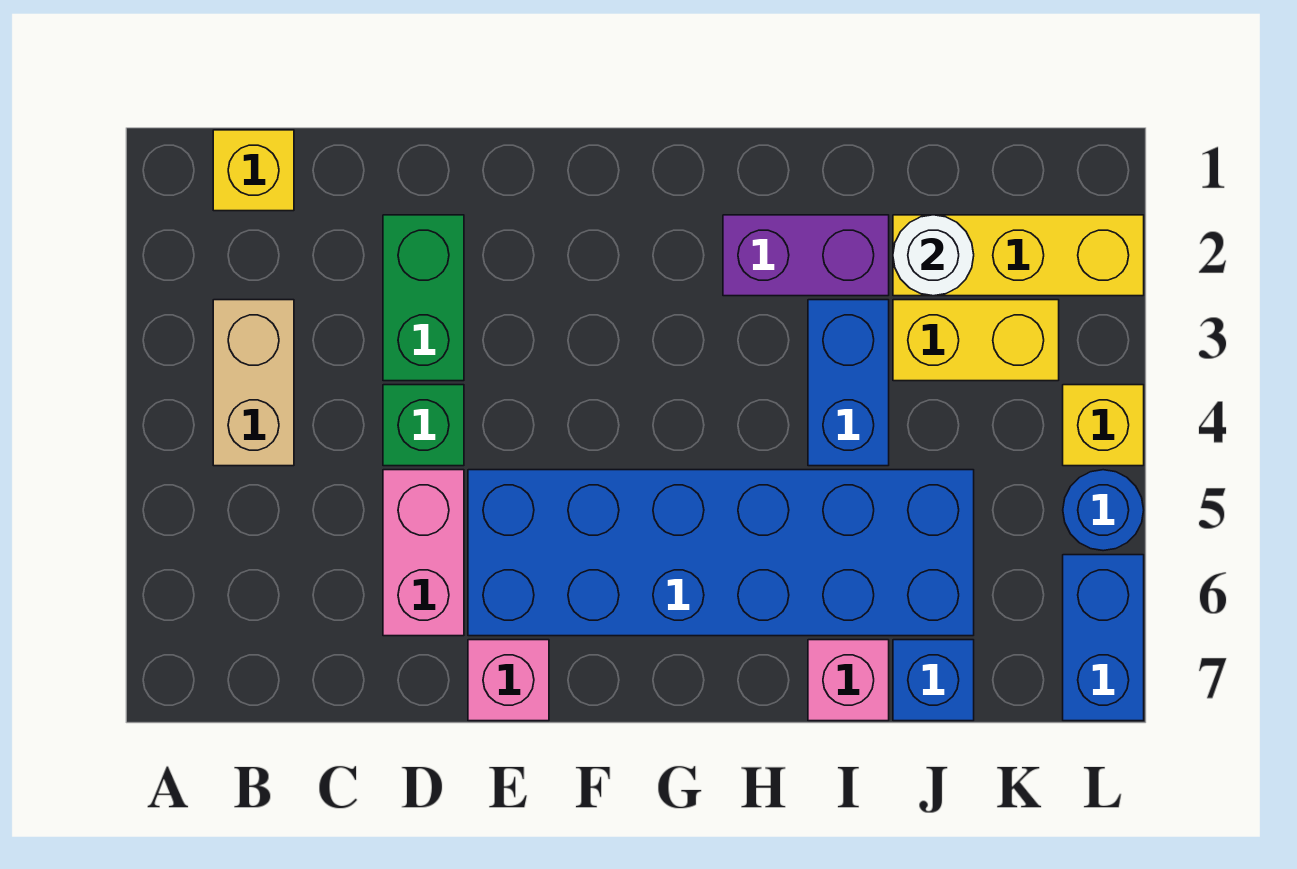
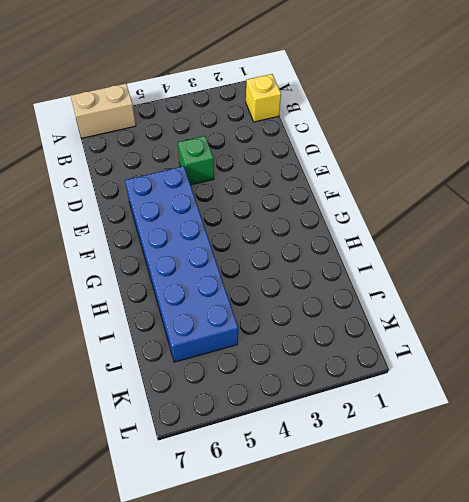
tan brick A6:A7 level 1 -> tan brick B3:B4 level 1
none -> green brick D2:D3 level 1
none -> pink brick D5:D6 level 1
none -> pink brick E7 level 1

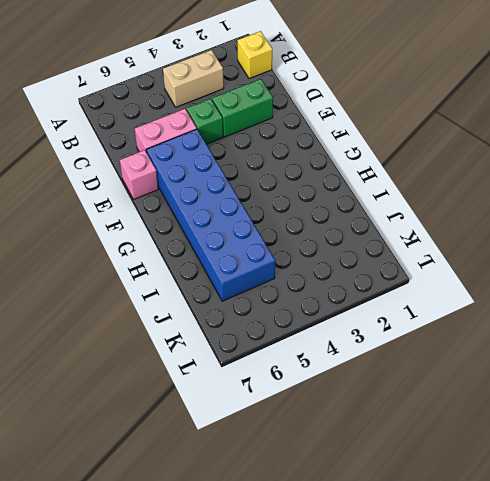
none -> purple brick H2:I2 level 1
none -> blue brick I3:I4 level 1
none -> pink brick I7 level 1

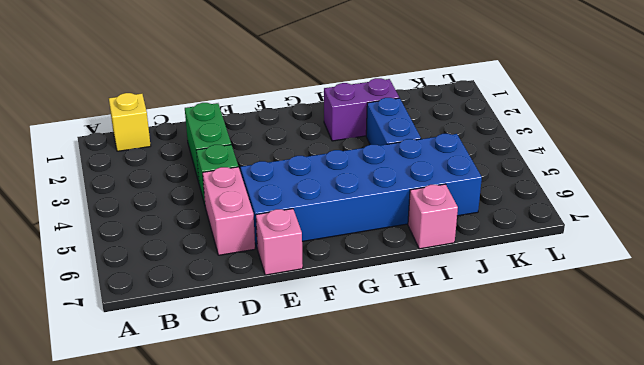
none -> tan brick B3:B4 level 1
none -> yellow brick J2:L2 level 1
none -> yellow brick J3:K3 level 1

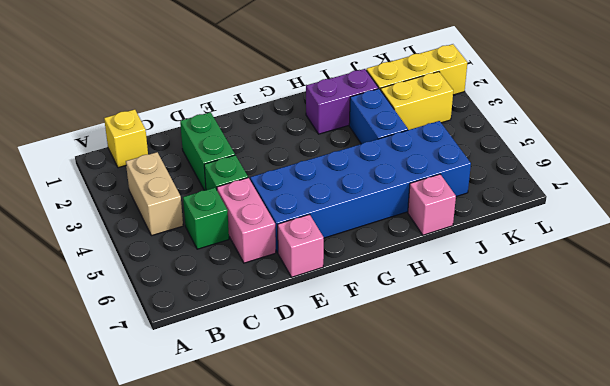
green brick C5 level 1 -> none
none -> blue brick J7 level 1
none -> yellow brick L4 level 1
none -> blue round brick L5 level 1

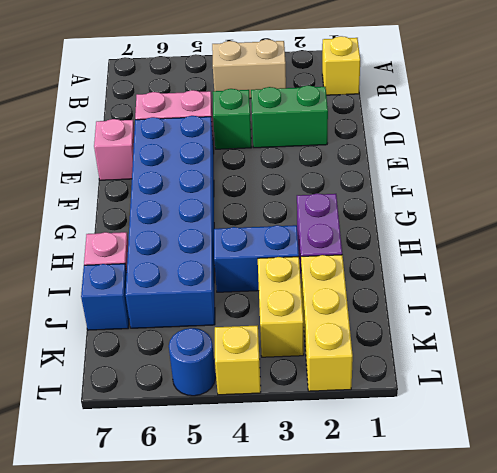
none -> blue brick L6:L7 level 1
none -> white round brick J2 level 2

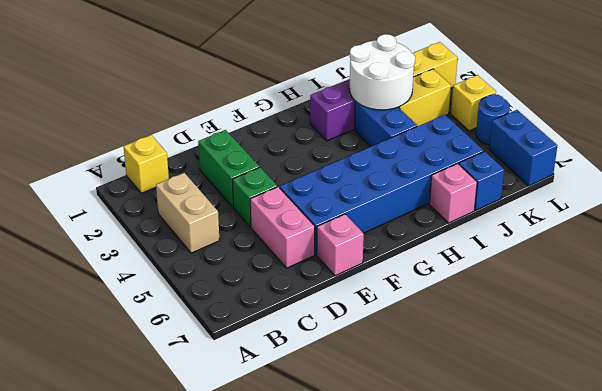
white round brick I2:J3 level 2 -> white round brick J2 level 2

